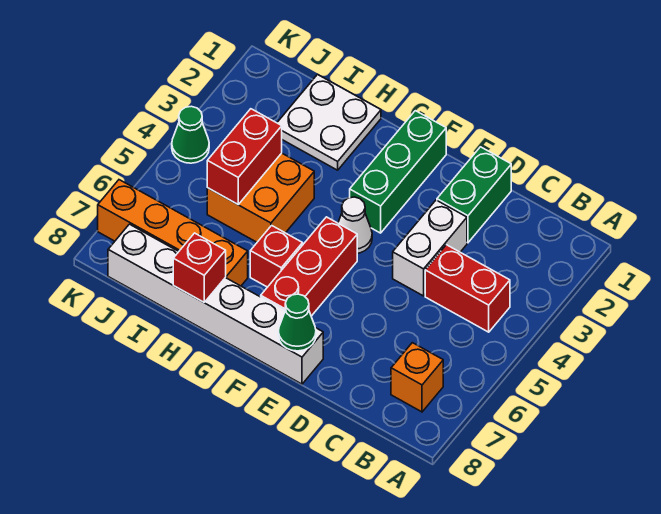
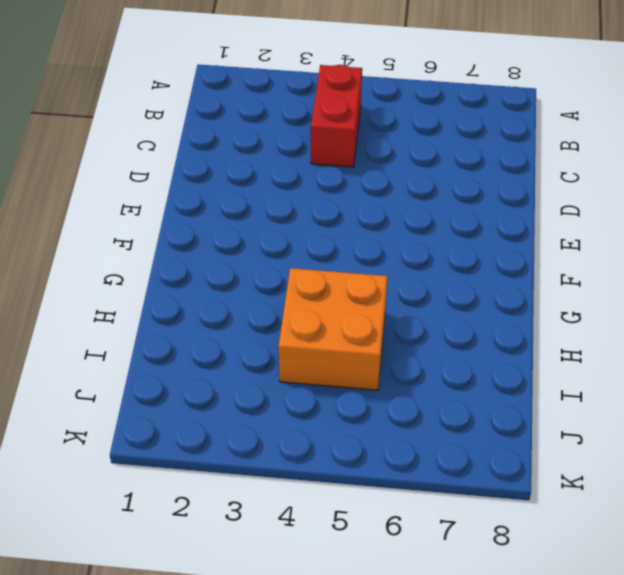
none -> orange brick B7 level 1
none -> green brick D1:D2 level 1
none -> white brick D3:D4 level 1

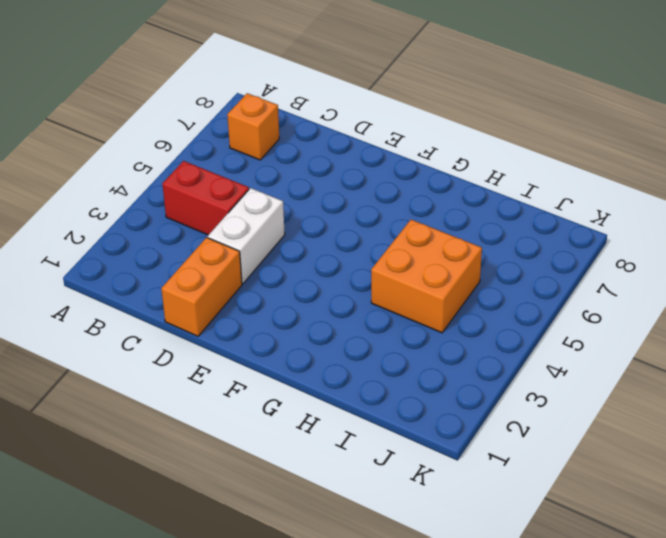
orange brick D1:D2 level 1 -> green brick D1:D2 level 1
none -> white brick E8:J8 level 1
none -> green brick F1:F3 level 1
none -> white cone F4 level 1

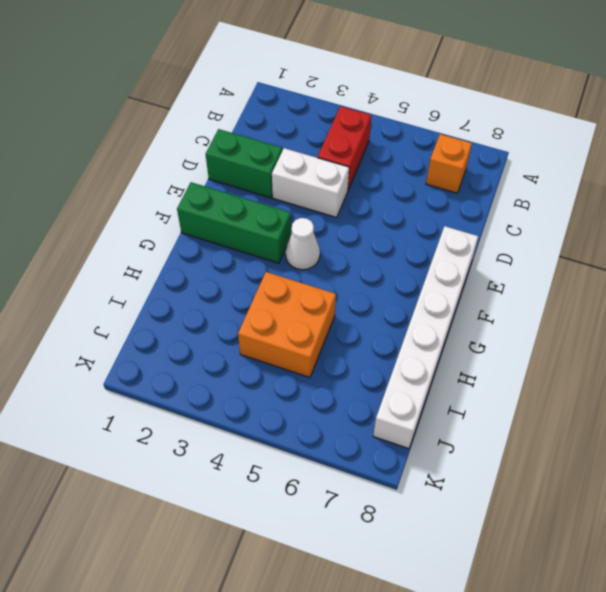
none -> red brick F5:F7 level 1
none -> red brick G6 level 1
none -> white plate H1:I2 level 1

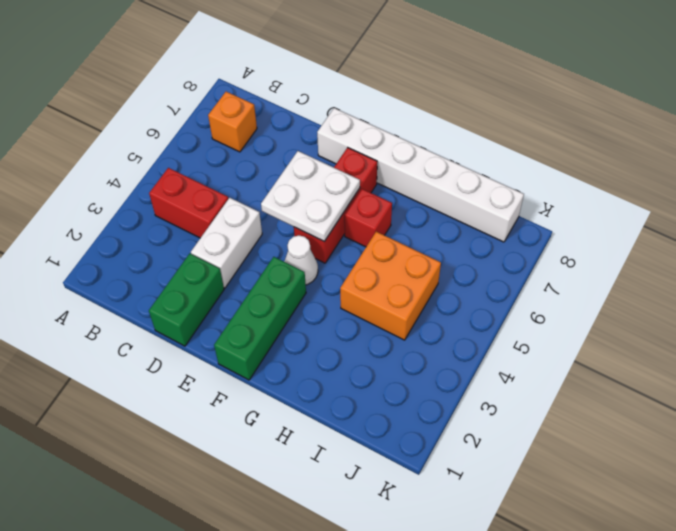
white plate E5:F6 level 2 -> white plate H1:I2 level 1
none -> orange brick H7:K7 level 1
none -> green cone K4 level 1
none -> green cone E8 level 2

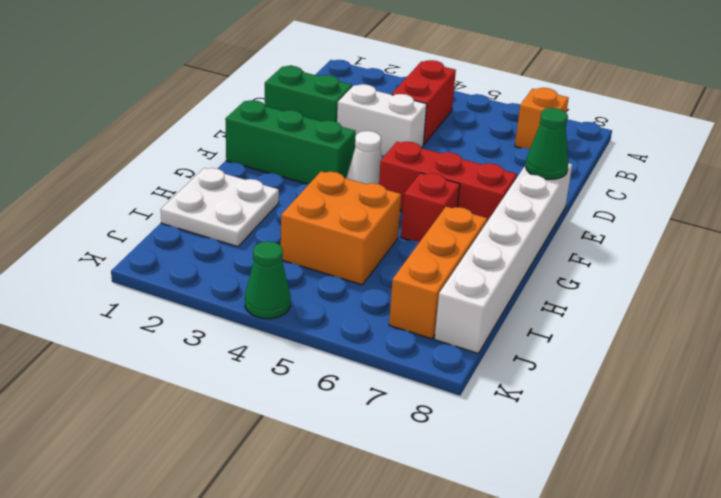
orange brick H7:J7 level 1 -> orange brick H7:K7 level 1
none -> red brick H8 level 2
none -> red brick I4:I5 level 2

